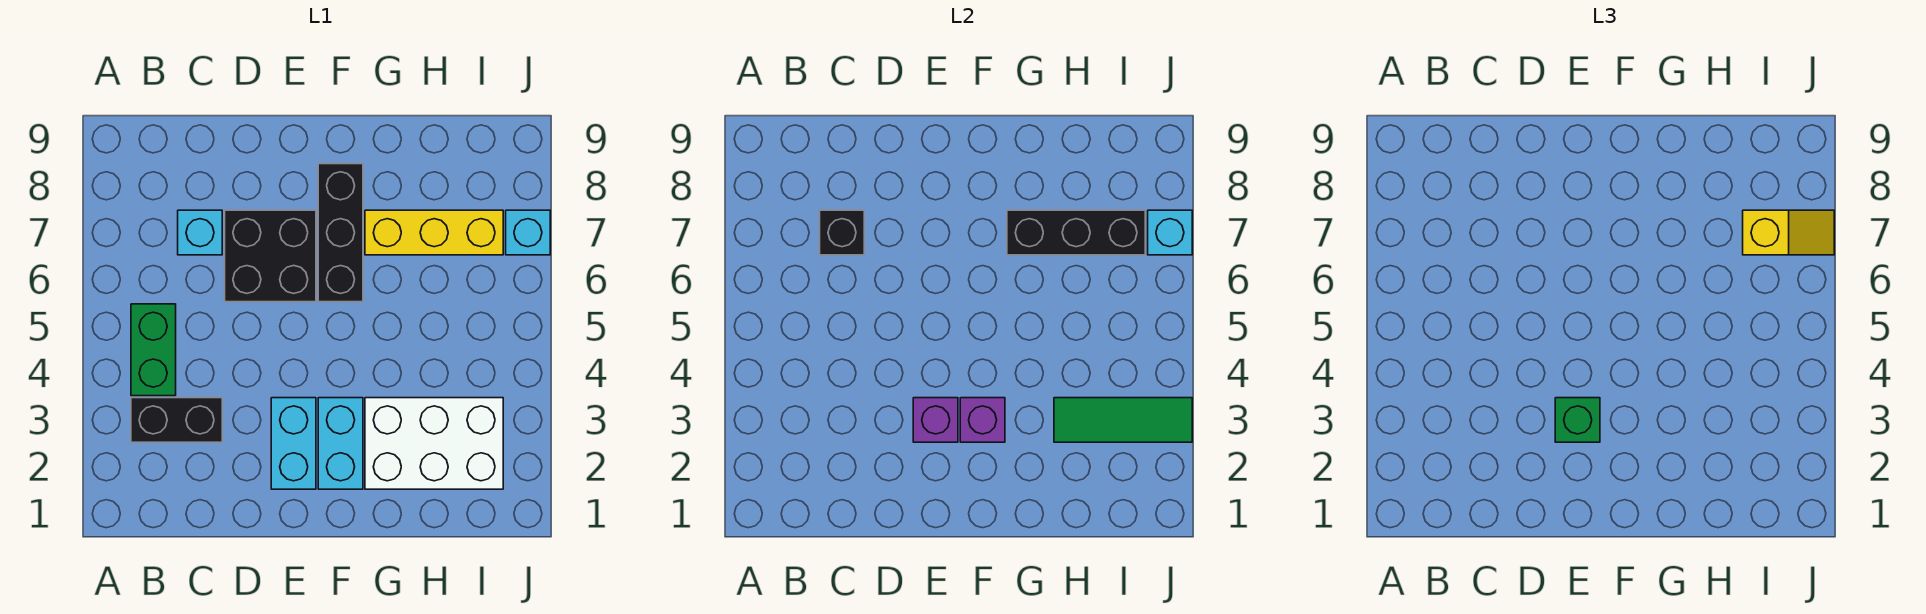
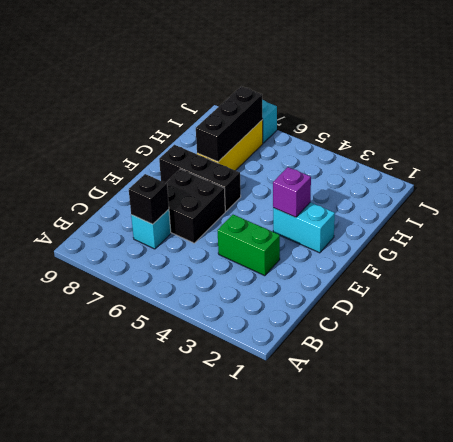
green brick D3:D4 level 1 -> green brick B4:B5 level 1
none -> black brick B3:C3 level 1
none -> cyan brick E2:E3 level 1
none -> white brick G2:I3 level 1

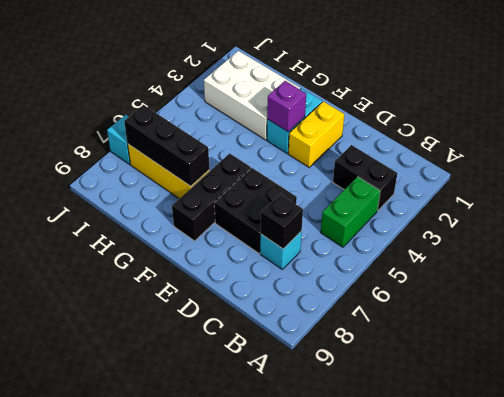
yellow brick E2:E3 level 1 -> cyan brick E2:E3 level 1
none -> purple brick E3 level 2
none -> green tile H3:J3 level 2
none -> cyan brick J7 level 2

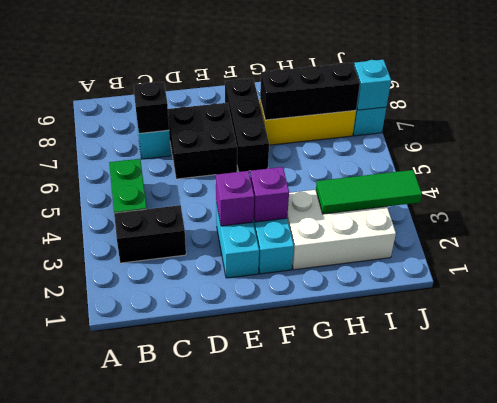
none -> green brick E3 level 3
none -> yellow slope I7:J7 level 3 top I

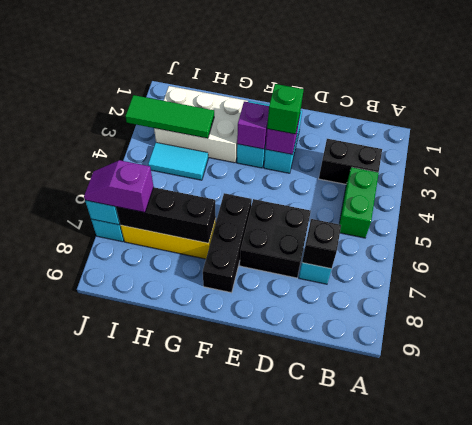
cyan tile H4:I4 level 1 -> none
purple slope I7:J7 level 3 top I -> yellow slope I7:J7 level 3 top I

